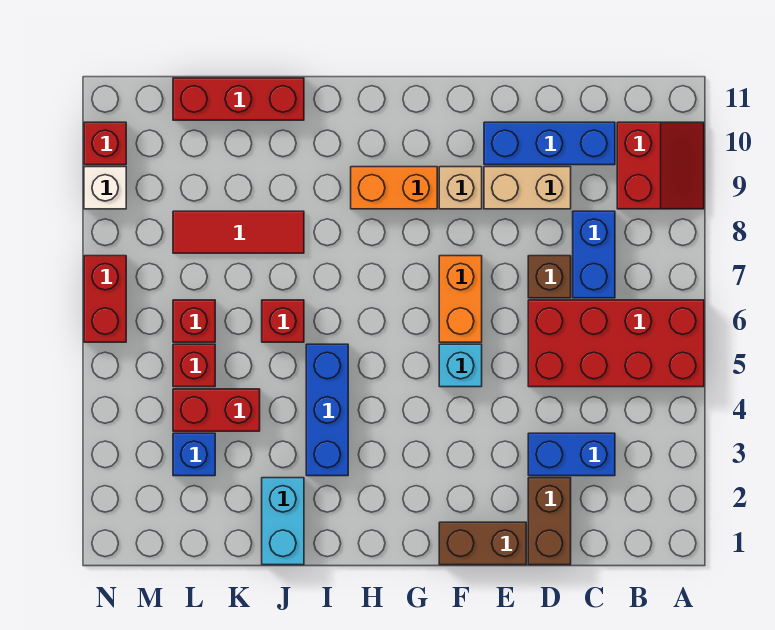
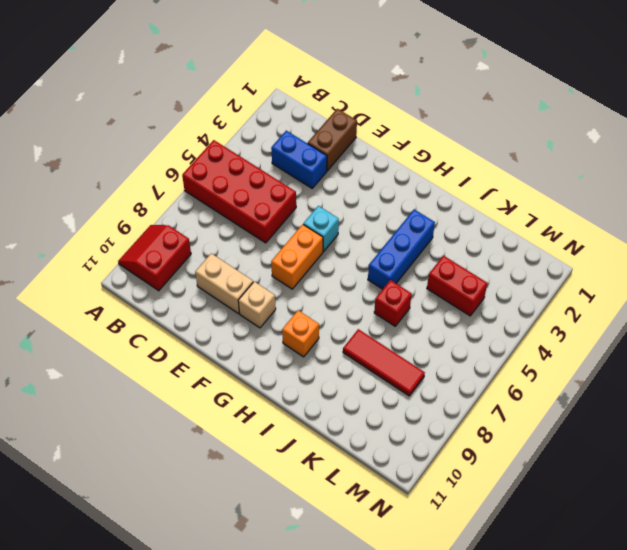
orange brick H9 level 1 -> orange brick G9:H9 level 1
none -> blue brick C7:C8 level 1
none -> blue brick C10:E10 level 1
none -> brown brick D7 level 1

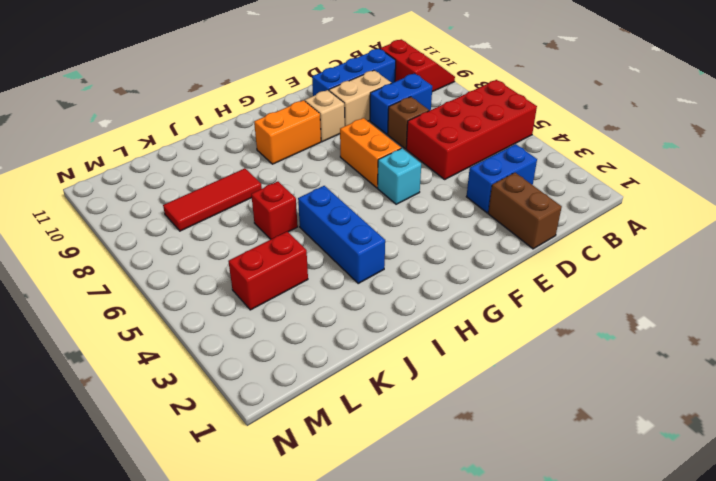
blue brick C8:D8 level 1 -> blue brick C7:C8 level 1
none -> brown brick E1:F1 level 1
none -> cyan brick J1:J2 level 1
none -> red brick J11:L11 level 1

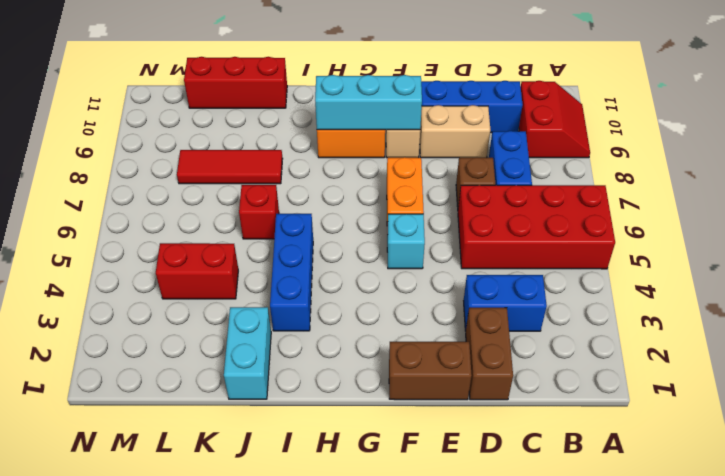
cyan brick F9:H9 level 2 -> none
none -> blue brick L3 level 1
none -> red brick L5 level 1
none -> red brick L6 level 1

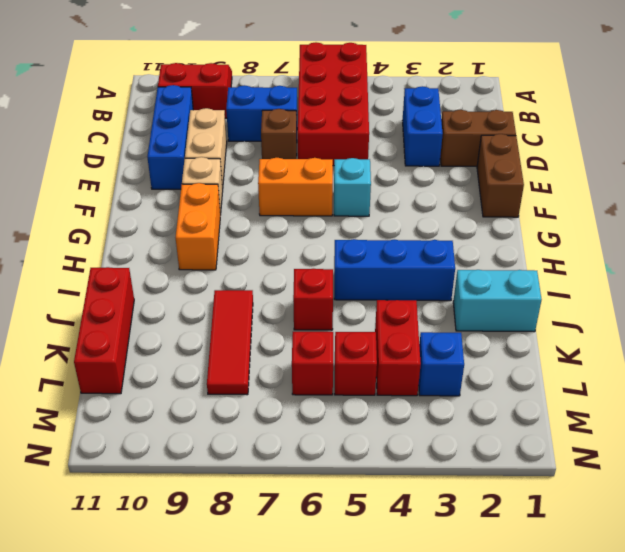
none -> red brick N6:N7 level 1
none -> white brick N9 level 1
none -> red brick N10 level 1

